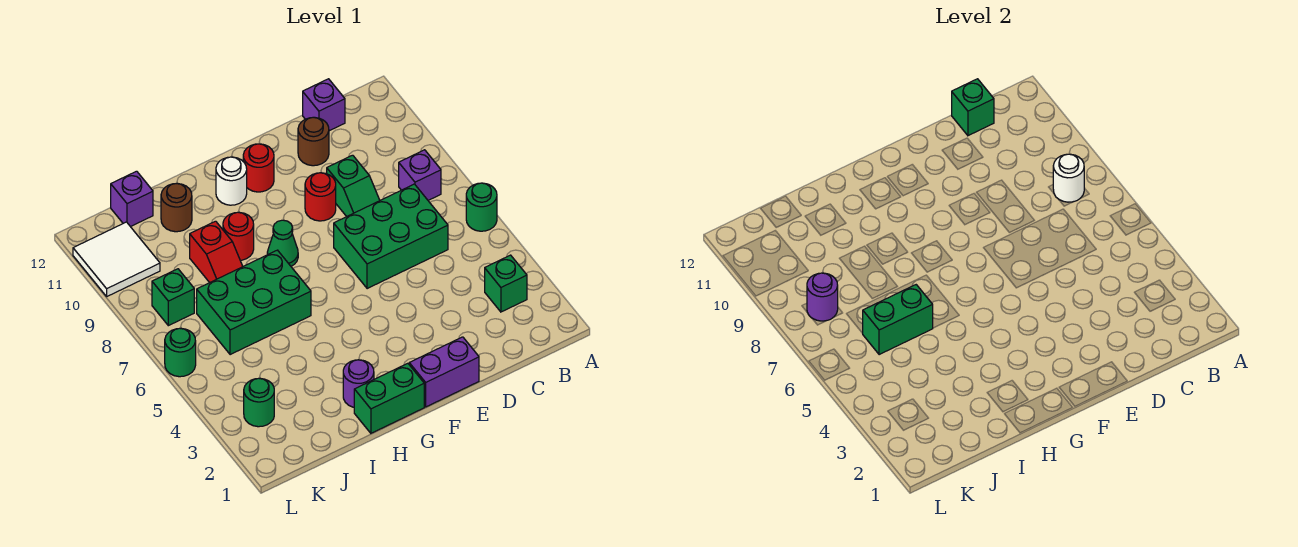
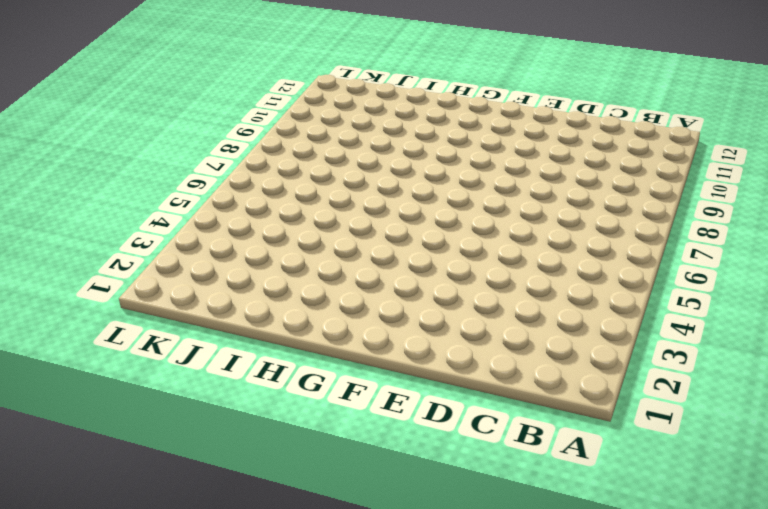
none -> green round brick A6 level 1
none -> green brick B3 level 1
none -> purple brick B8 level 1

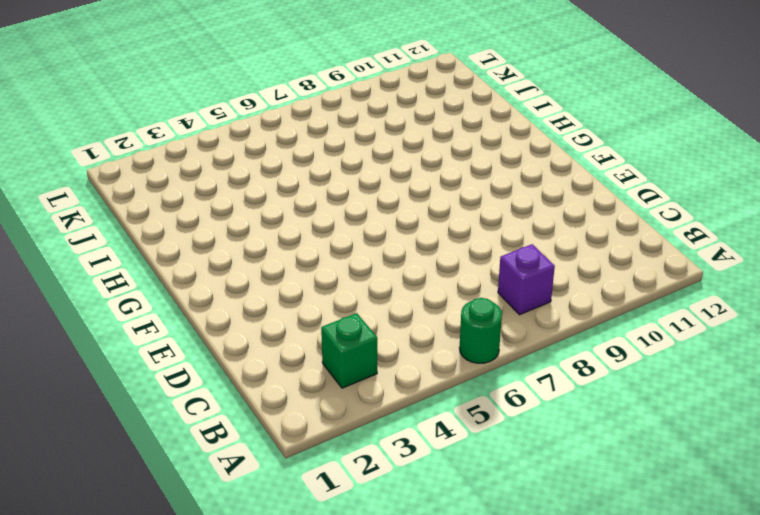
none -> green brick C6:E7 level 1
none -> purple brick C12 level 1
none -> green slope D8:D9 level 1 top 9

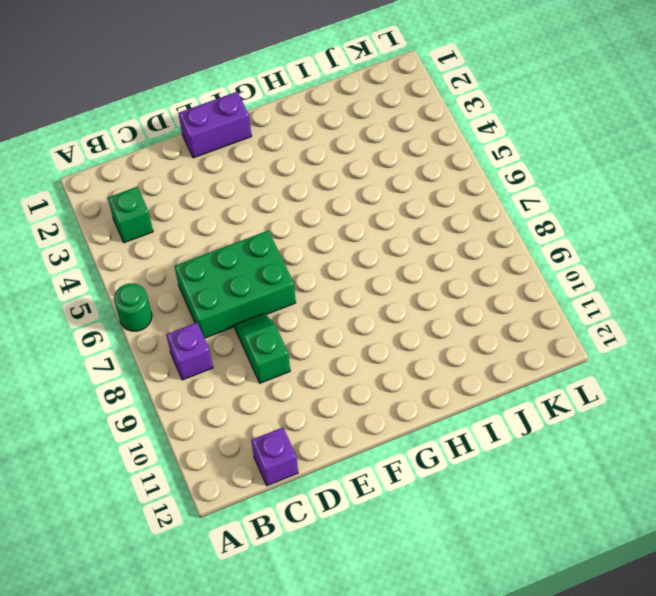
none -> brown round brick D11 level 1
none -> red round brick E9 level 1
none -> red round brick F11 level 1

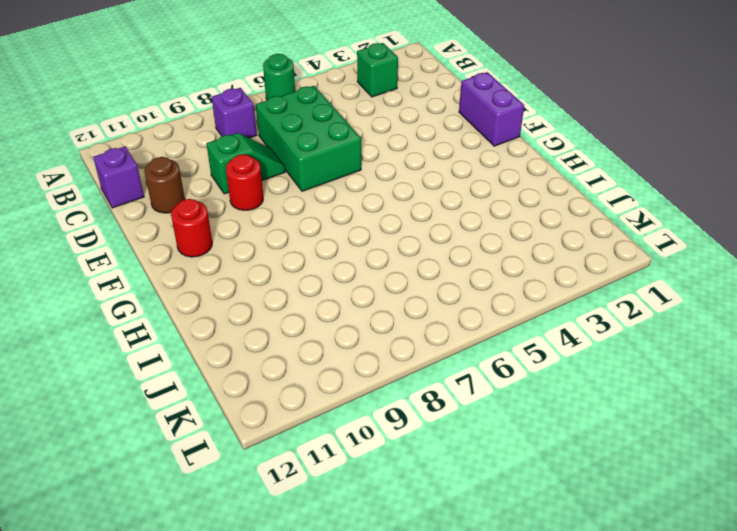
none -> green brick G1:H1 level 1
none -> green cone G8 level 1
none -> white round brick G11 level 1

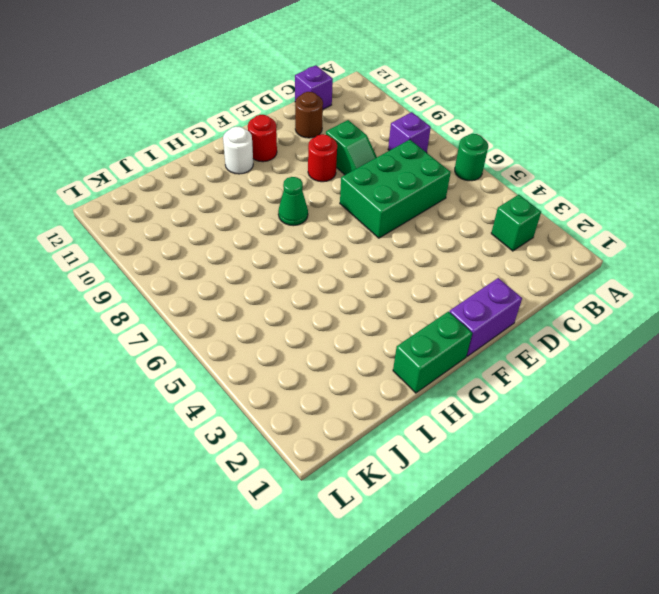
none -> purple round brick H2 level 1
none -> green brick H6:J7 level 1
none -> red round brick H9 level 1

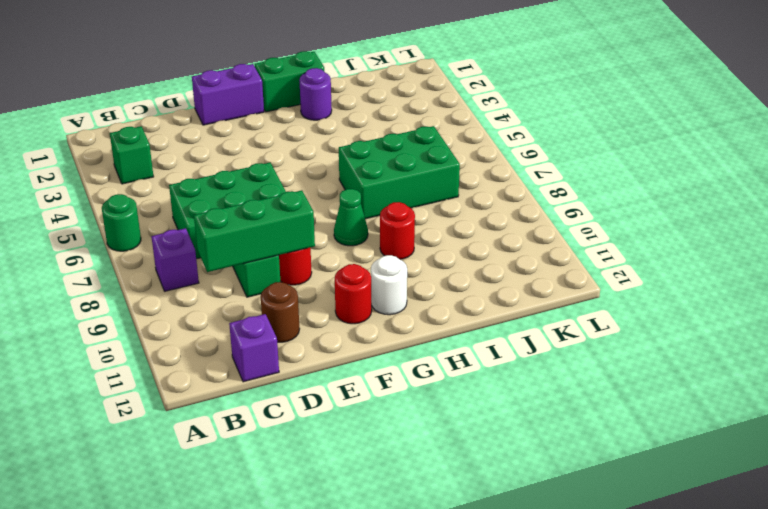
green brick C9:E9 level 2 -> none
none -> red slope I8:I9 level 1 top 9
none -> brown round brick I11 level 1
none -> purple brick J12 level 1

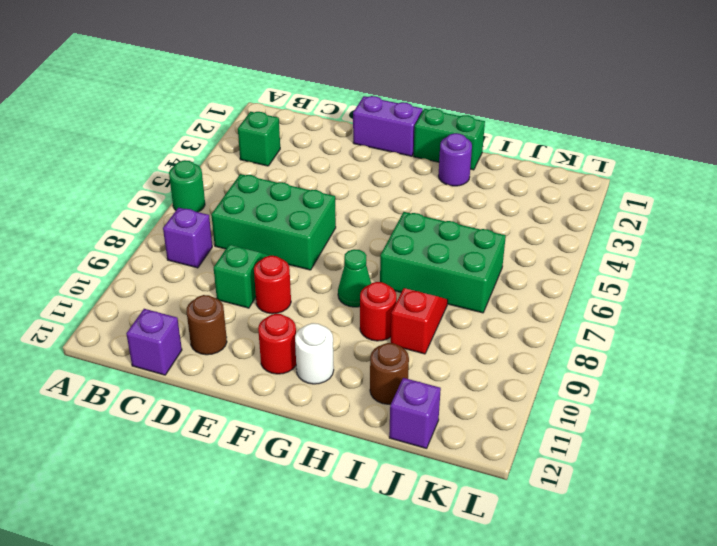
none -> green round brick K3 level 1
none -> green brick K8 level 1
none -> white tile K10:L11 level 1

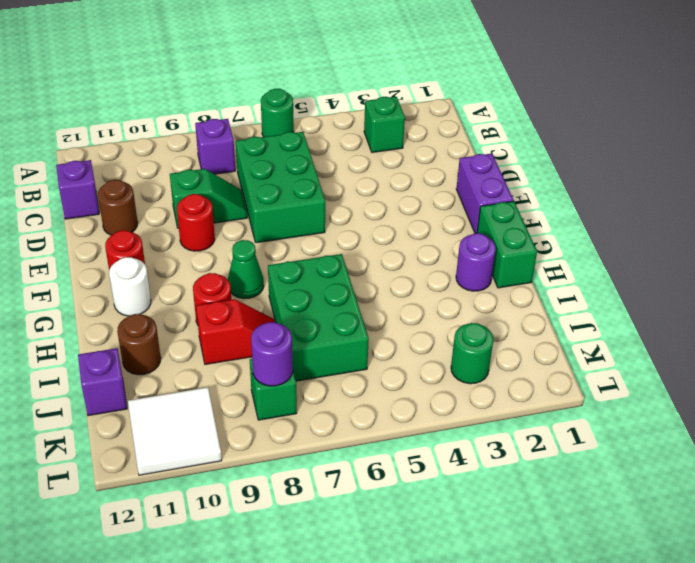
none -> green round brick L6 level 1
none -> white round brick B8 level 2
none -> green brick C12 level 2

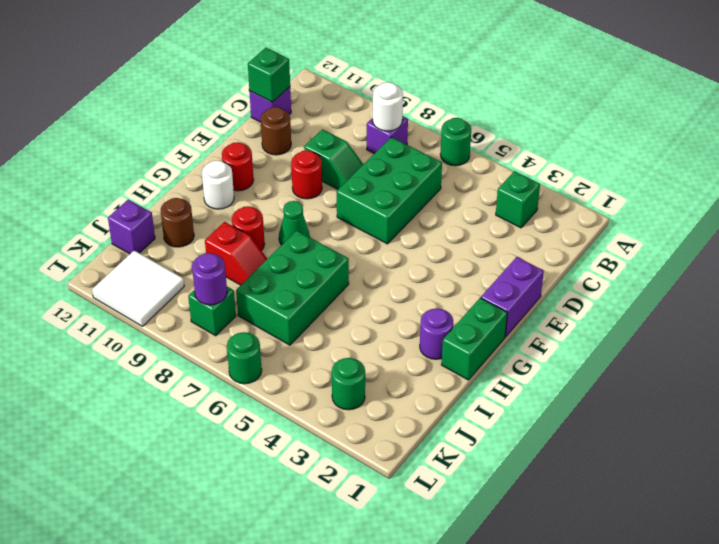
none -> green brick I6:J6 level 2

